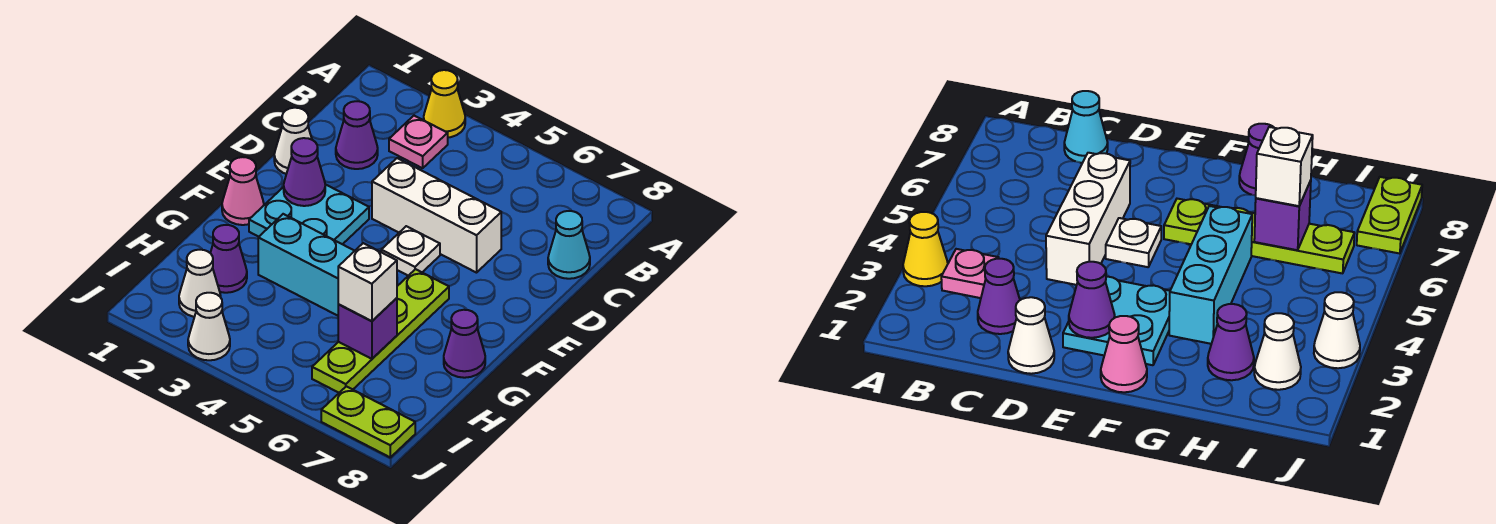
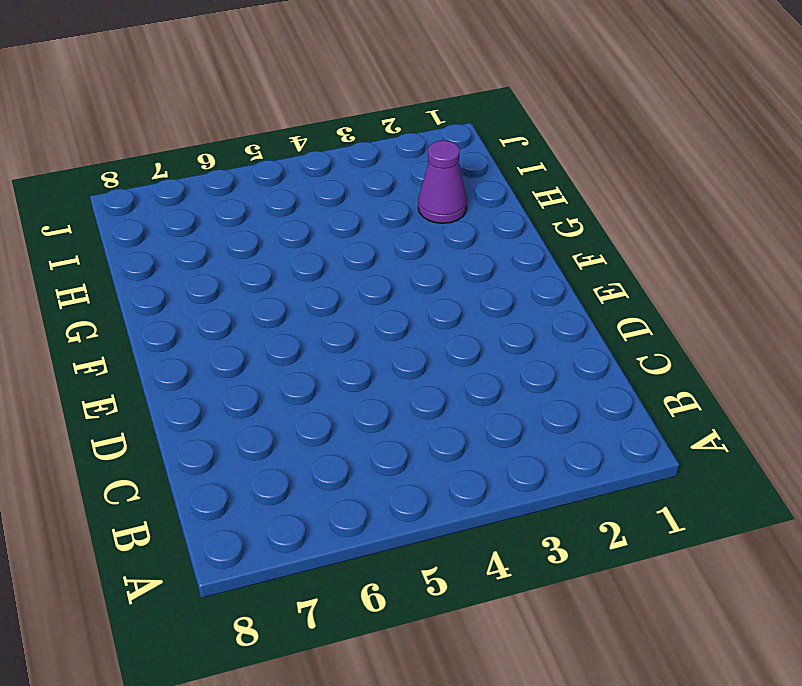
none -> yellow cone A3 level 1
none -> pink plate B3 level 1
none -> purple cone C2 level 1

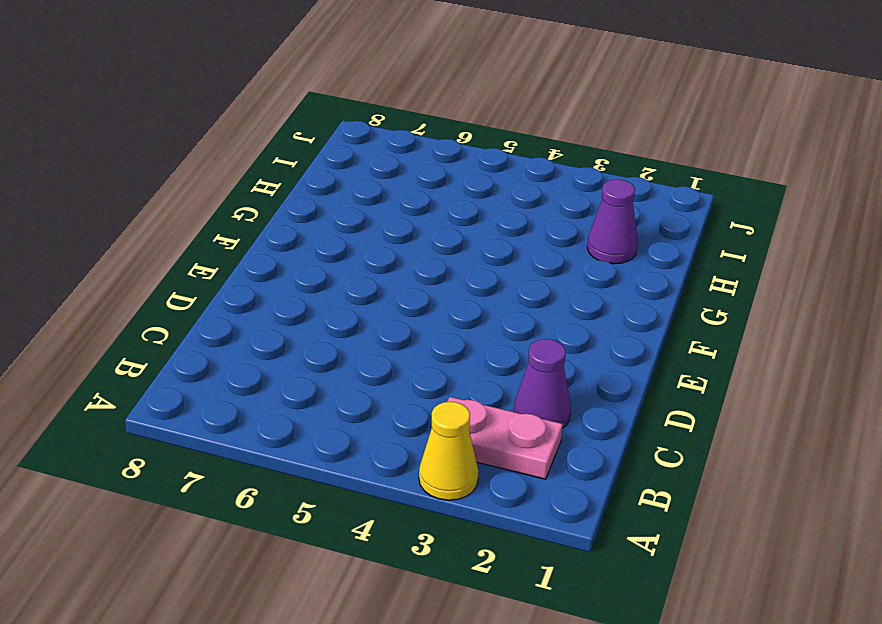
pink plate B2:B3 level 1 -> pink plate B3 level 1
none -> cyan cone C8 level 1
none -> white cone D1 level 1
none -> white brick D4:D6 level 1

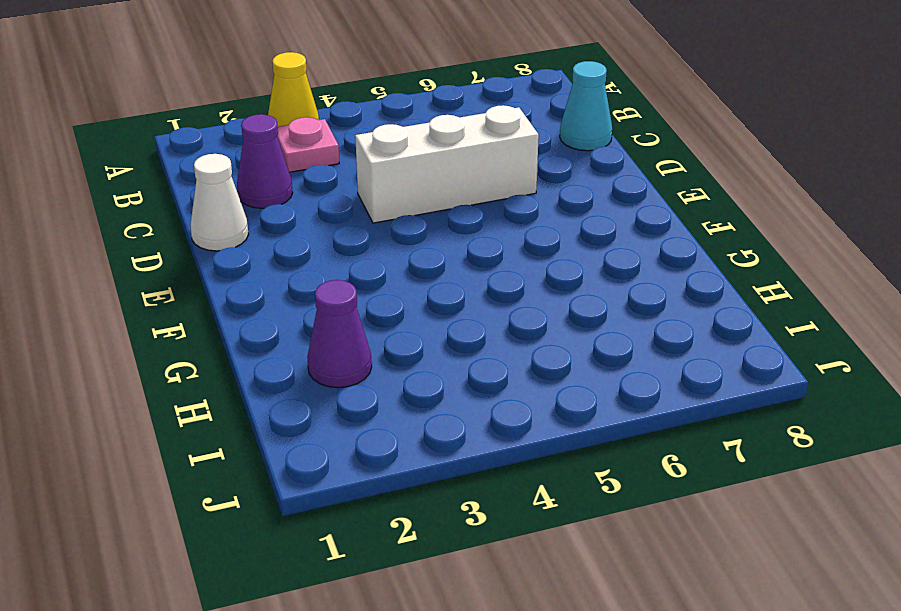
none -> cyan plate E2:F3 level 1
none -> white plate E5 level 1
none -> pink cone F1 level 1

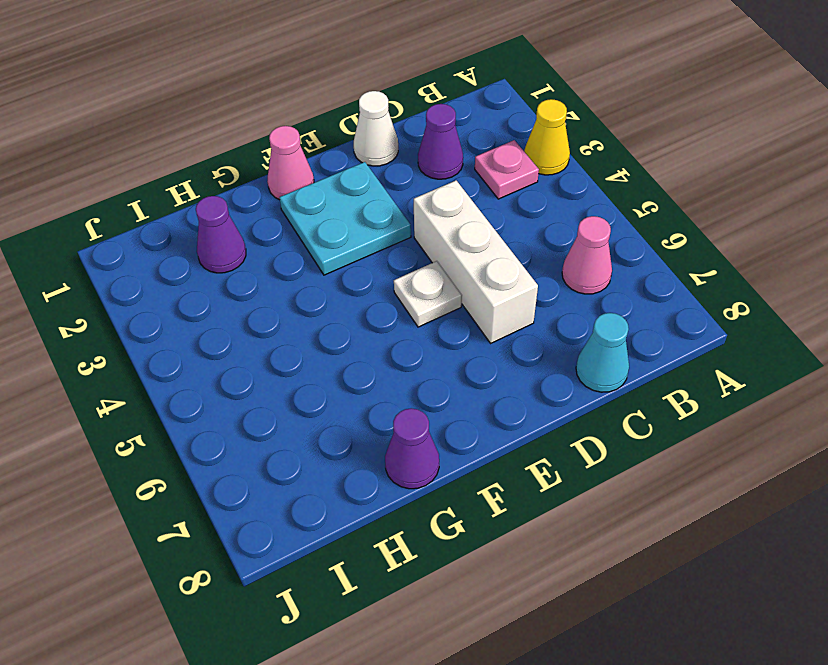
pink cone B6 level 1 -> none
none -> lime plate F6:I6 level 1
none -> cyan brick G3:G5 level 1
none -> white cone I2 level 1

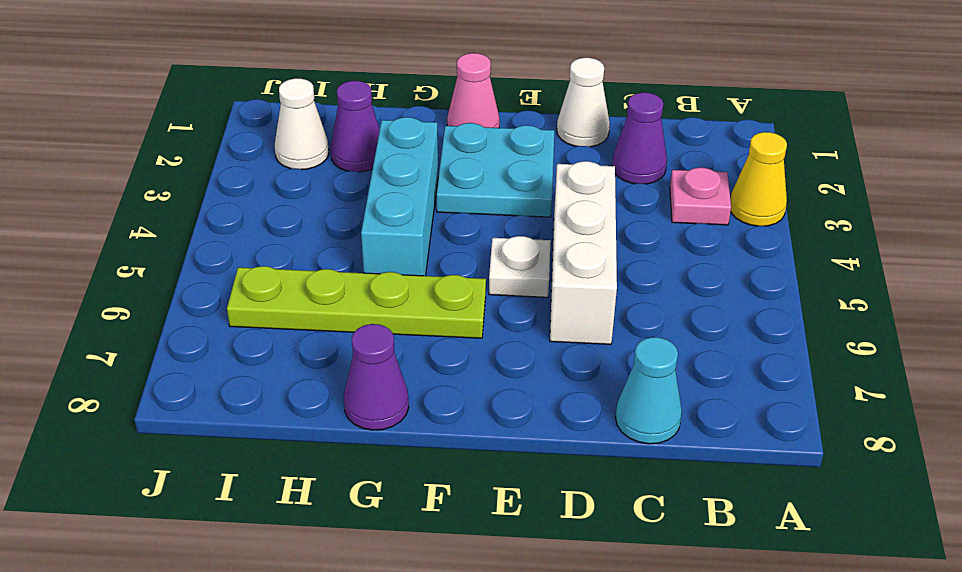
none -> white cone J3 level 1
none -> lime plate J7:J8 level 1
none -> purple cone E2 level 2

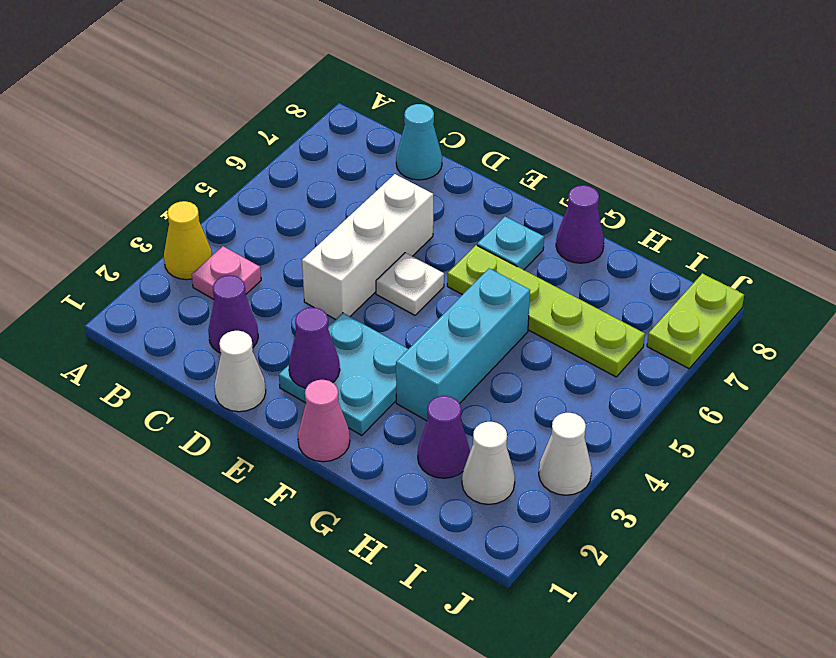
cyan plate F7 level 1 -> none
none -> purple brick H6 level 2
none -> white brick H6 level 3

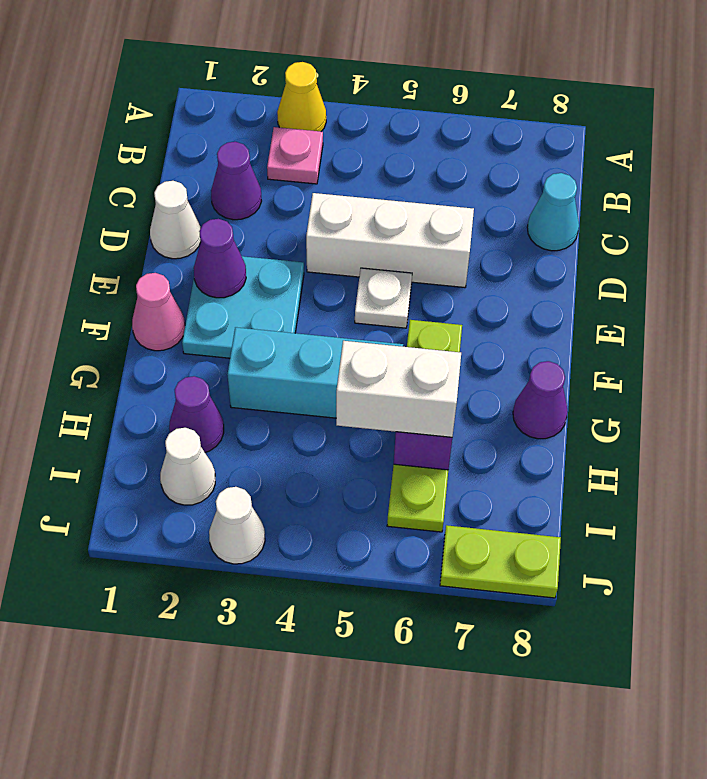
white brick H5:H6 level 3 -> white brick H6 level 3

